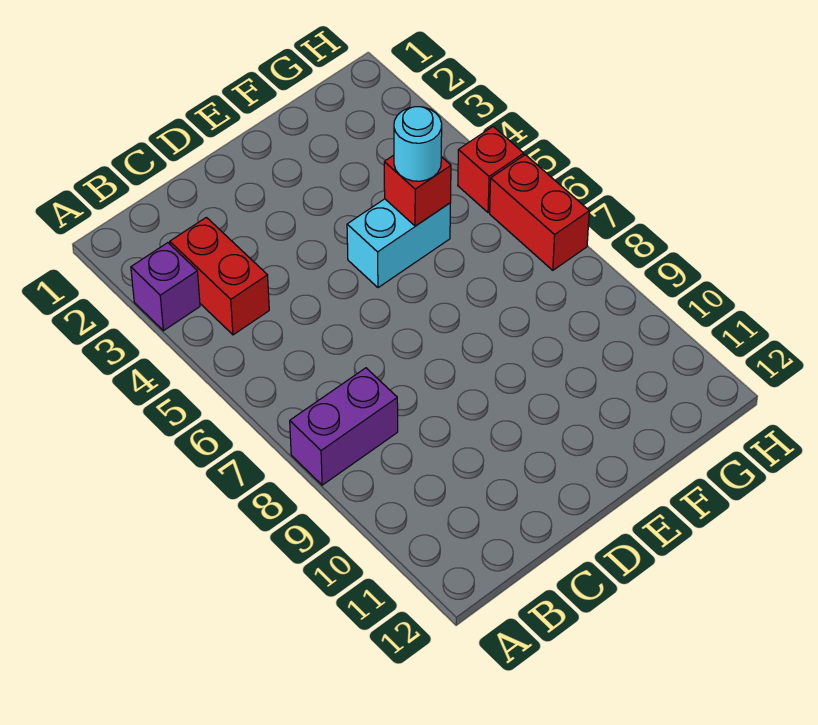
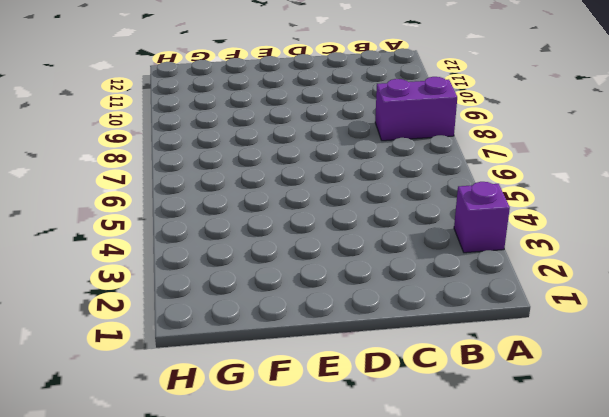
none -> red brick B3:B4 level 1
none -> cyan brick E5:F5 level 1

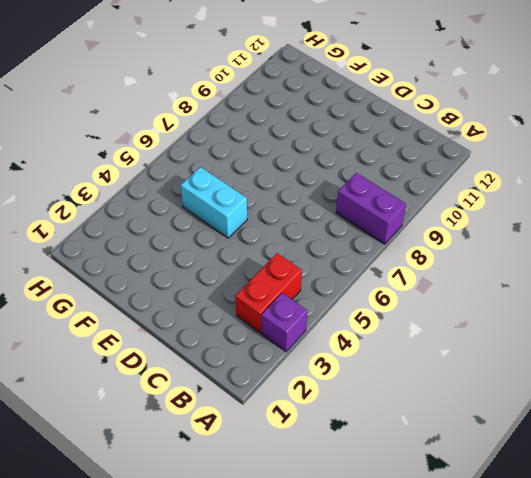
none -> red brick H5 level 1
none -> red brick H6:H7 level 1

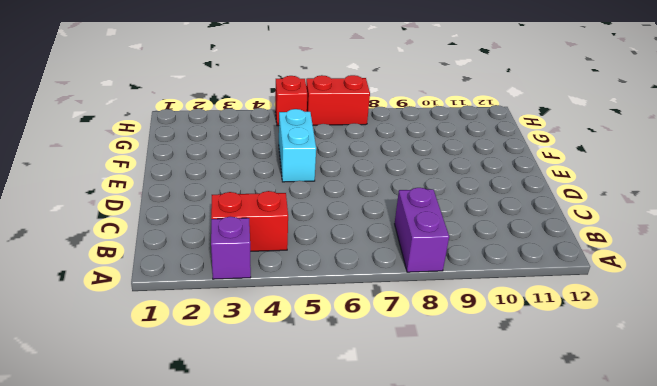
none -> red brick F5 level 2
none -> cyan round brick F5 level 3

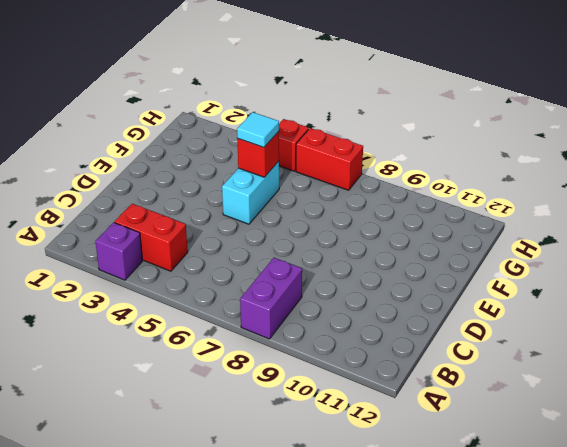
cyan tile F5 level 3 -> cyan round brick F5 level 3

